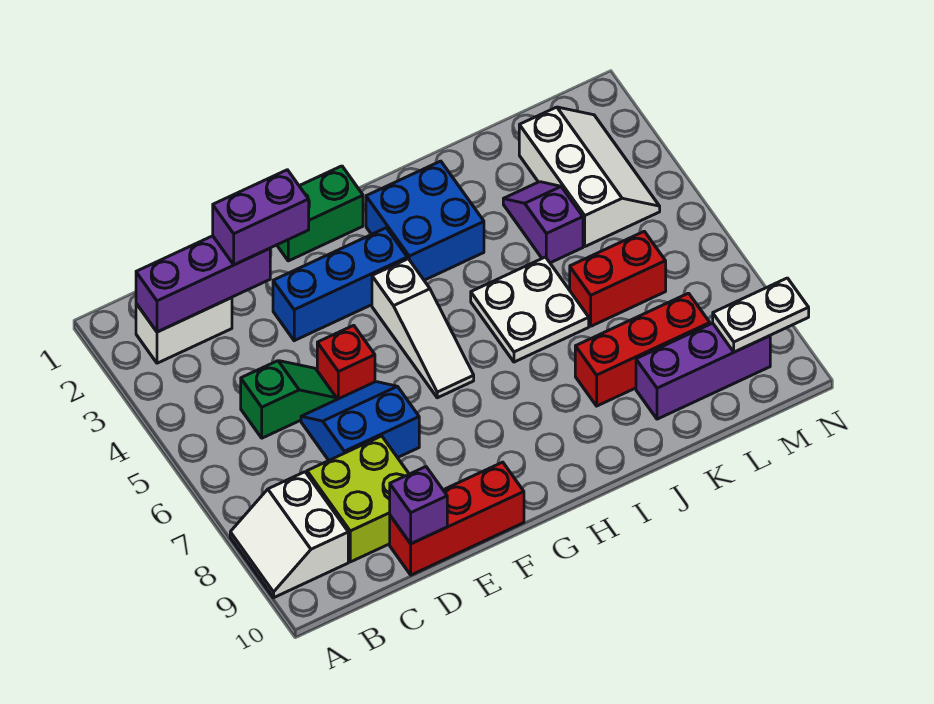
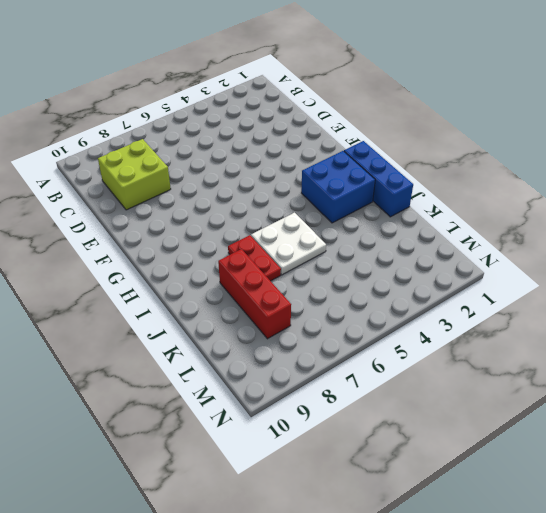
blue brick H1:J1 level 1 -> blue brick E3:G3 level 1
red plate I7:J7 level 1 -> none
none -> white slope A8:B9 level 1 top B
none -> white brick B2:C2 level 1
none -> green slope C5:D5 level 1 top C

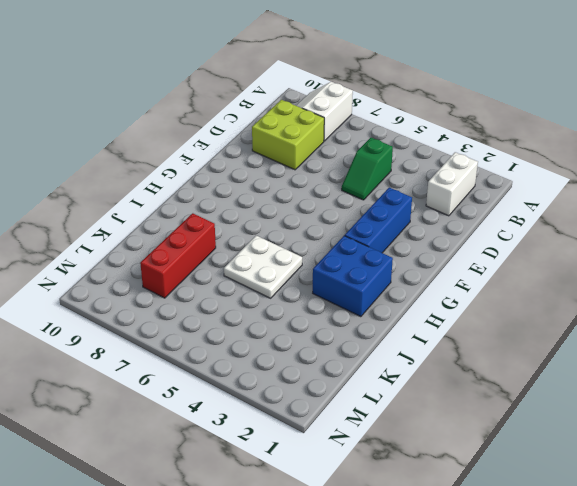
white slope A8:B9 level 1 top 8 -> white slope A8:B9 level 1 top B
none -> blue slope D6:E7 level 1 top 7
none -> red brick D10:F10 level 1
none -> red brick E5 level 1

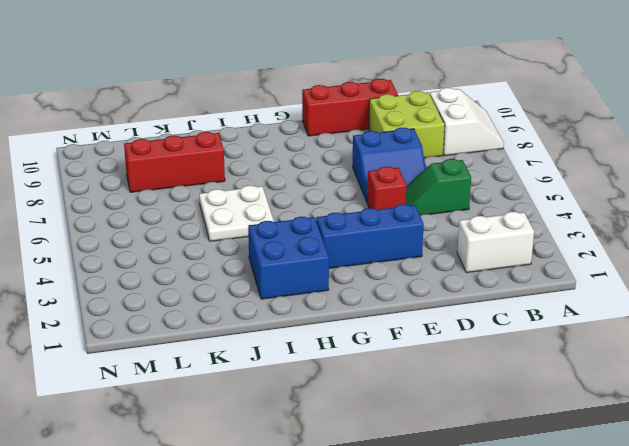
none -> green brick F1:G1 level 1
none -> white slope G4:G6 level 1 top 4
none -> purple slope K3:K4 level 1 top 4

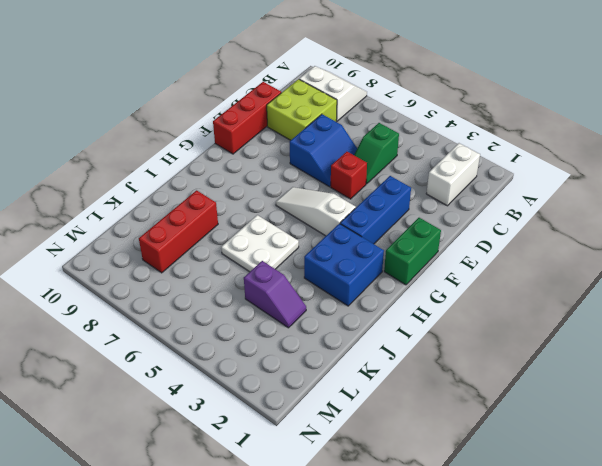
none -> red brick K6:L6 level 1
none -> purple brick K9:M9 level 1
none -> white slope L2:M4 level 1 top L

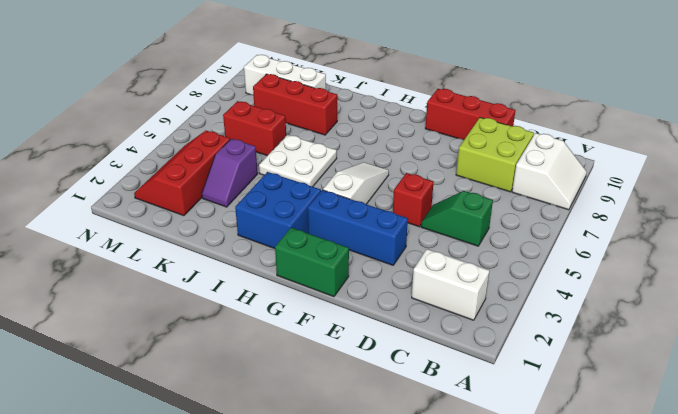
white brick K9:M9 level 1 -> purple brick K9:M9 level 1
red slope L2:M4 level 1 top L -> white slope L2:M4 level 1 top L
none -> blue slope D6:E7 level 1 top 7
none -> purple brick B2:D2 level 2
none -> purple brick D10 level 2

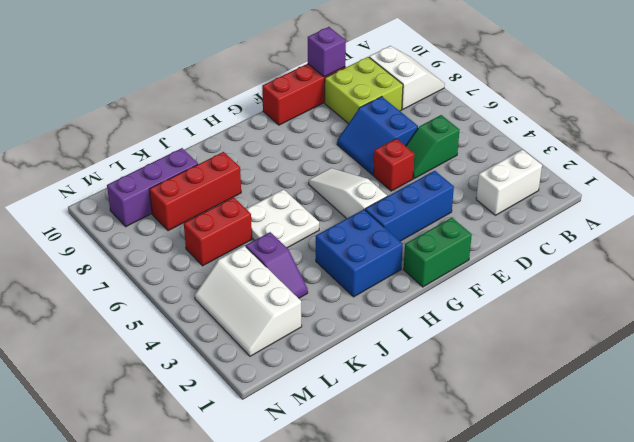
blue slope D6:E7 level 1 top D -> blue slope D6:E7 level 1 top 7
none -> purple brick B2:D2 level 2
none -> white plate M9:N9 level 2
none -> purple brick D2:E2 level 3

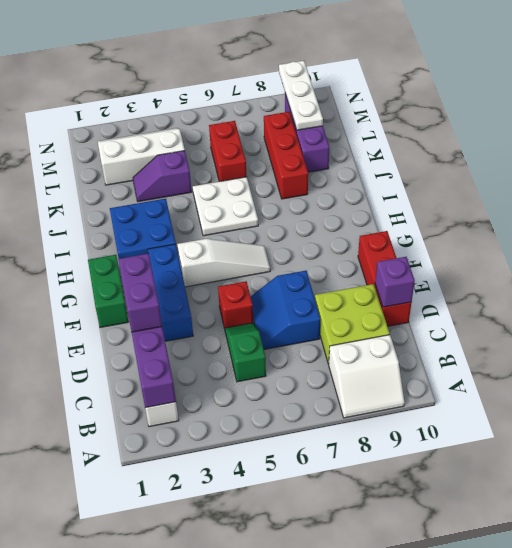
white plate L9:N9 level 2 -> white plate M9:N9 level 2

